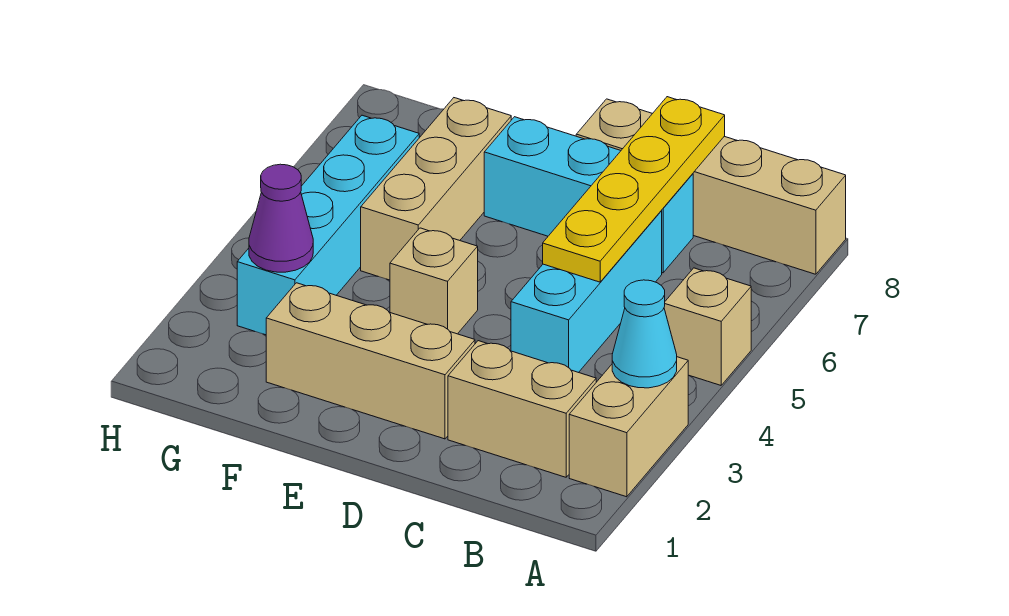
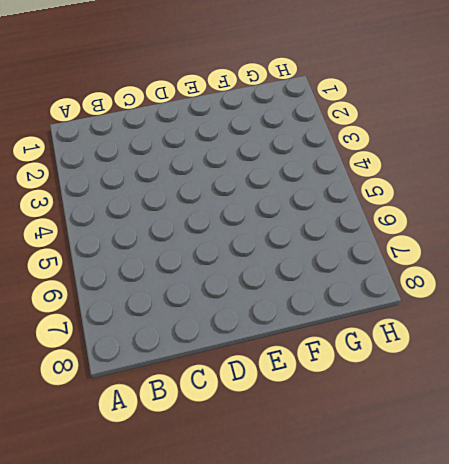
none -> tan brick A2:A3 level 1
none -> tan brick A5 level 1
none -> tan brick A8:D8 level 1

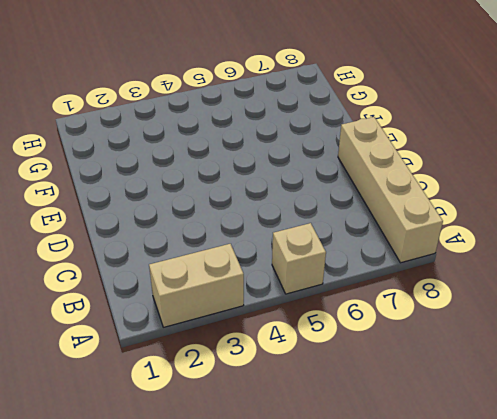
none -> tan brick B2:C2 level 1
none -> cyan brick C4:C6 level 1
none -> cyan brick C7:E7 level 1

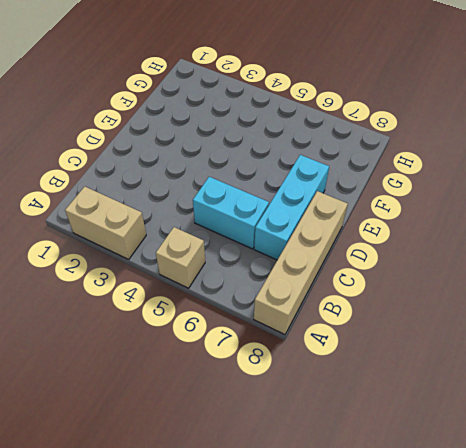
cyan brick C5:C6 level 1 -> cyan brick C4:C6 level 1
none -> tan brick B2:C2 level 1
none -> tan brick D2:F2 level 1
none -> tan brick E4 level 1

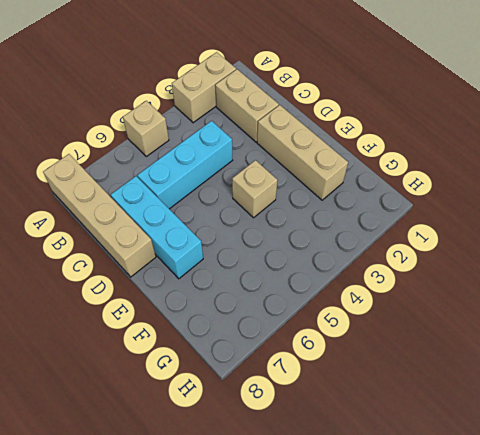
none -> tan brick F5:F7 level 1
none -> cyan brick G3:G6 level 1
none -> cyan cone A3 level 2

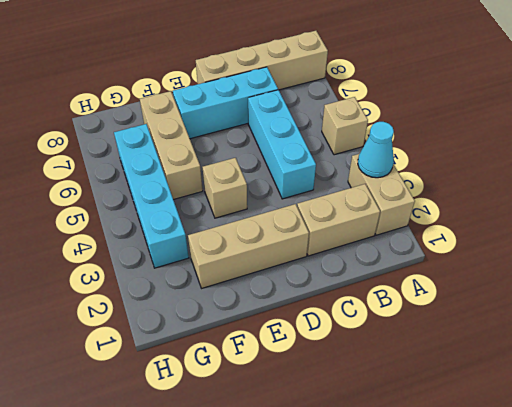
none -> yellow plate C5:C8 level 2
none -> purple cone G3 level 2

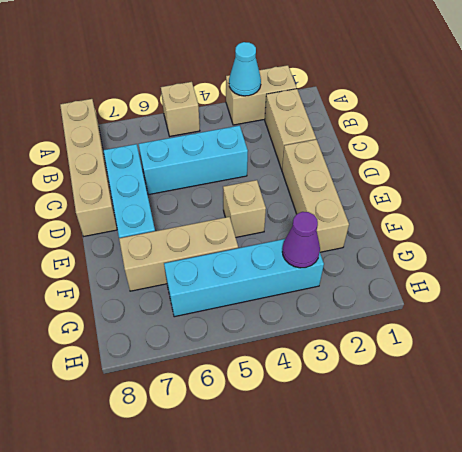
none -> yellow plate C5:C8 level 2

